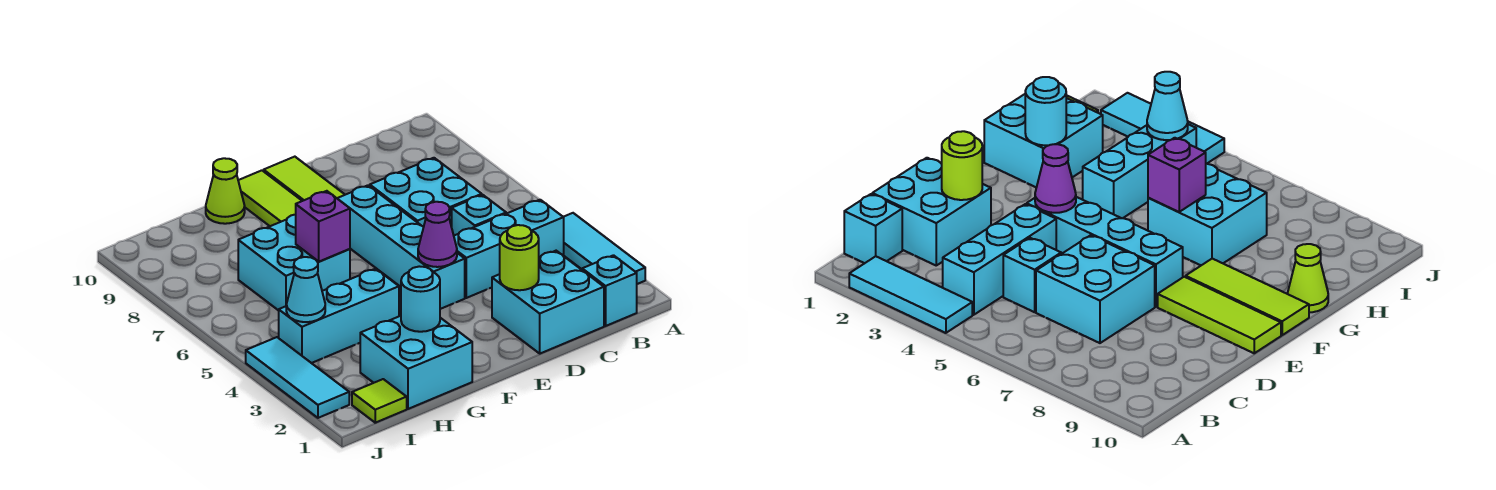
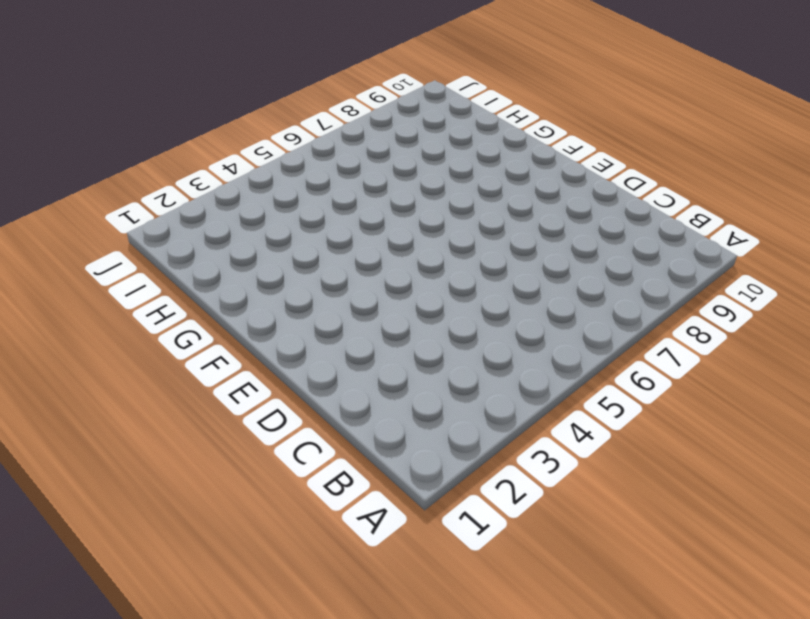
none -> cyan tile A2:A4 level 1
none -> cyan brick B1 level 1
none -> cyan brick B4:D4 level 1

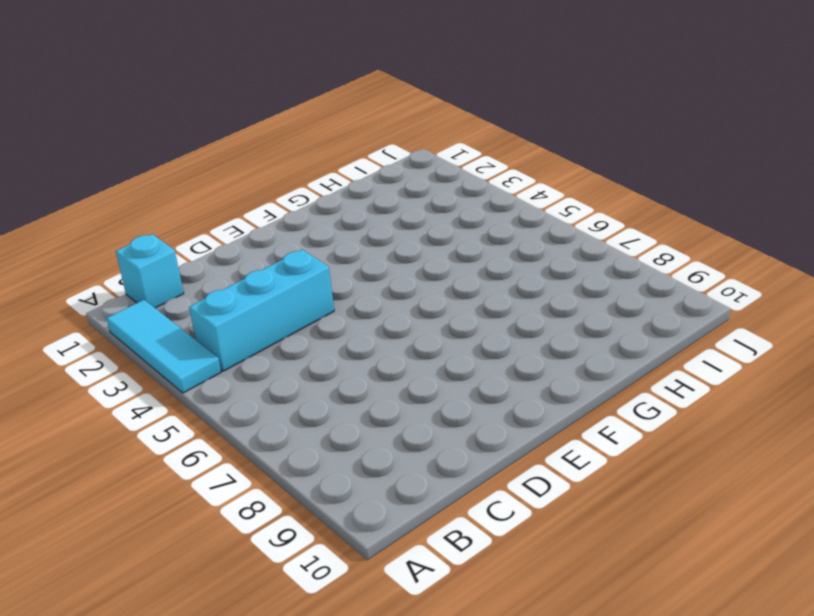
none -> cyan brick C1:D2 level 1
none -> cyan brick C5 level 1
none -> cyan brick C6:D7 level 1

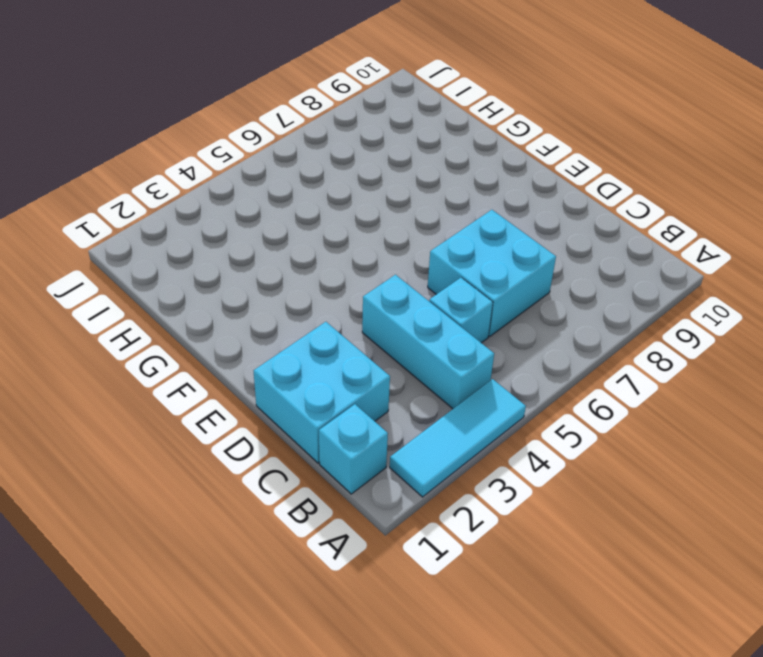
none -> cyan brick E4:E7 level 1
none -> lime tile E8:E10 level 1
none -> lime tile F8:F10 level 1

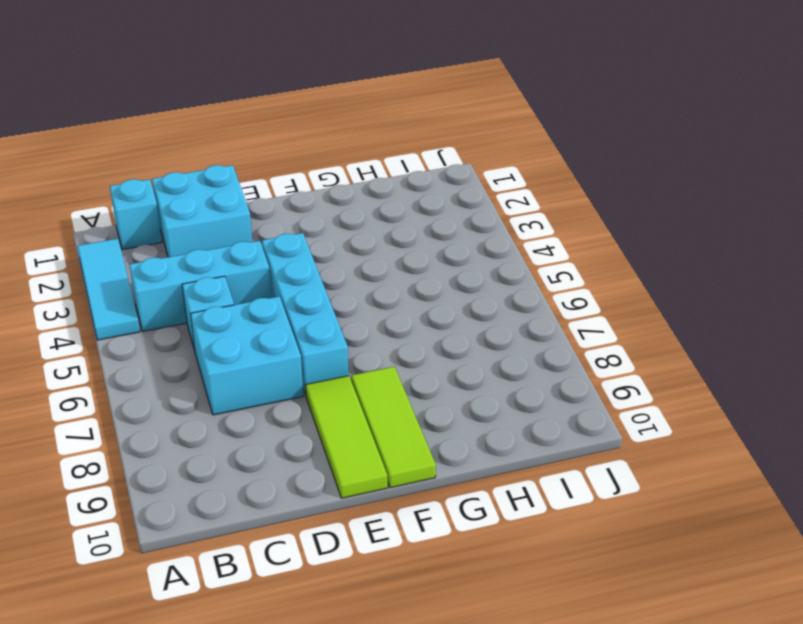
none -> cyan brick G1:H2 level 1
none -> cyan brick G4:I4 level 1
none -> cyan brick G6:H7 level 1

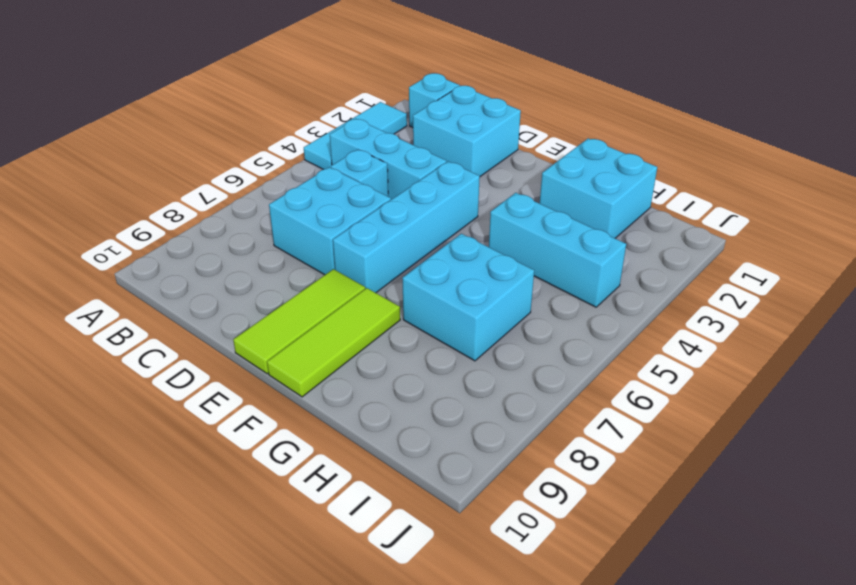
none -> lime cone G10 level 1
none -> lime tile I1 level 1
none -> cyan tile J2:J4 level 1

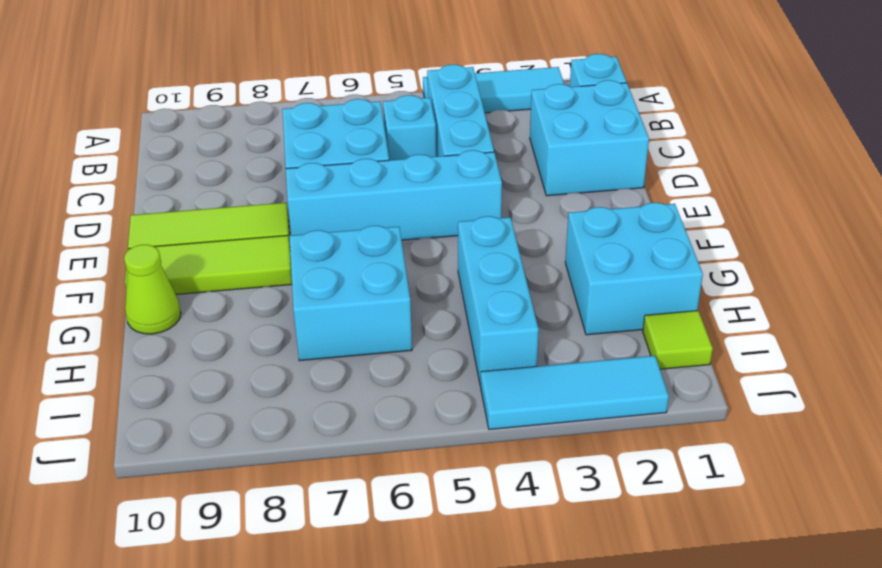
none -> lime round brick D2 level 2
none -> purple cone E4 level 2
none -> cyan round brick G2 level 2

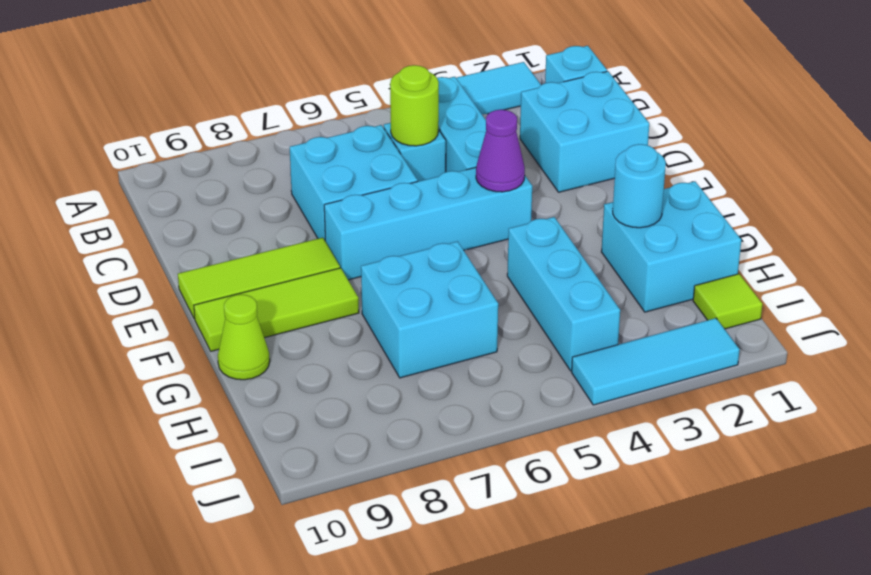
lime round brick C5 level 2 -> lime round brick D2 level 2
none -> purple brick G6 level 2
none -> cyan cone I4 level 2

